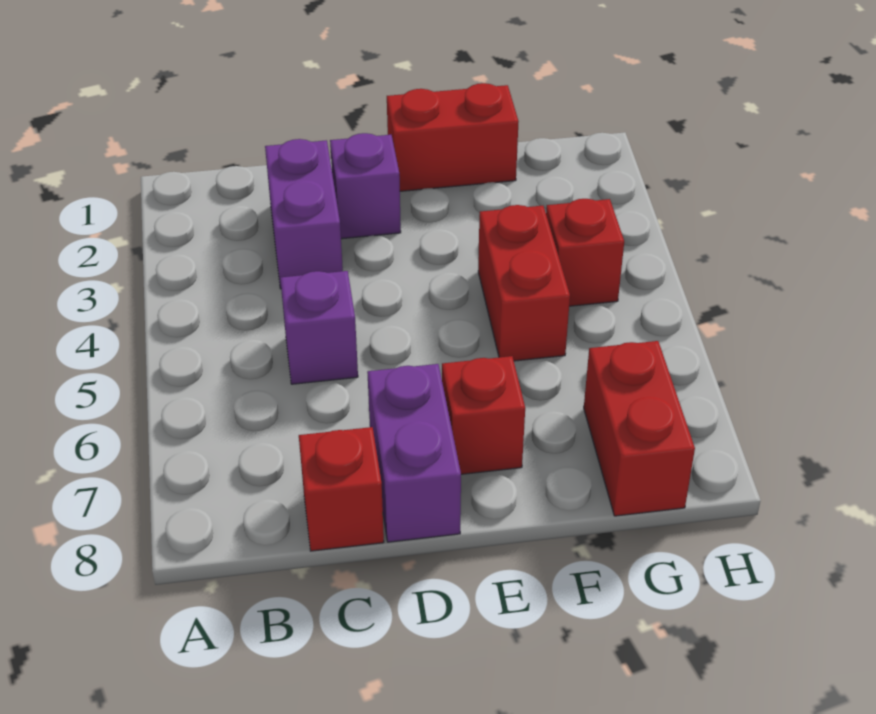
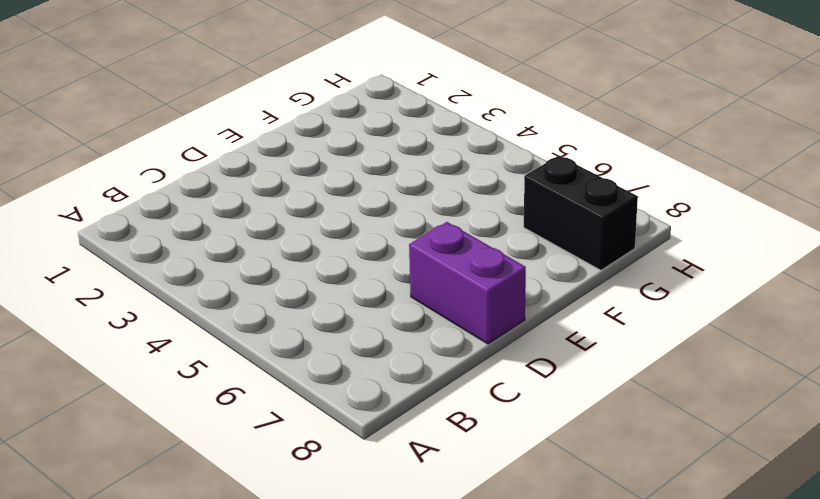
black brick G7:G8 level 1 -> red brick G7:G8 level 1
none -> purple brick C2:C3 level 1
none -> purple brick C5 level 1

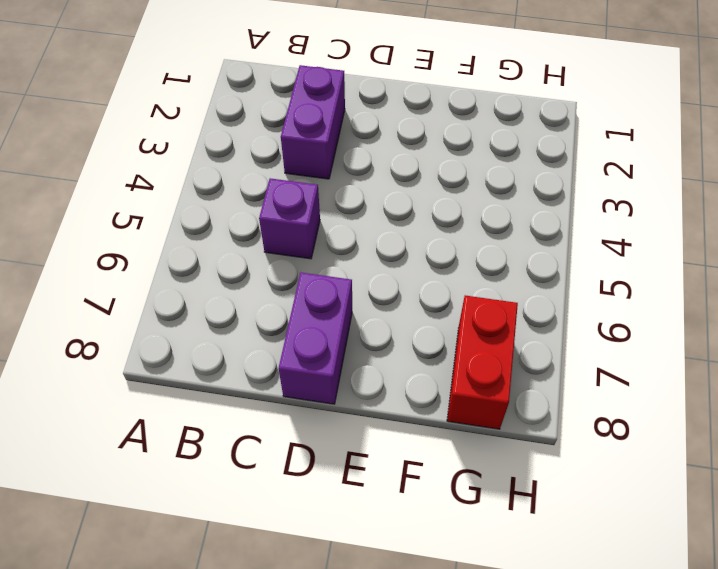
none -> red brick C8 level 1
none -> purple brick D2 level 1

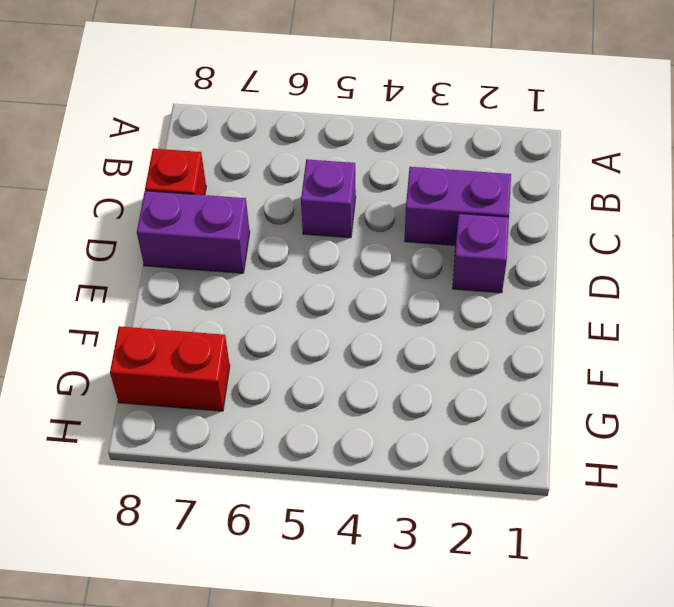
none -> red brick E1:F1 level 1
none -> red brick E7 level 1

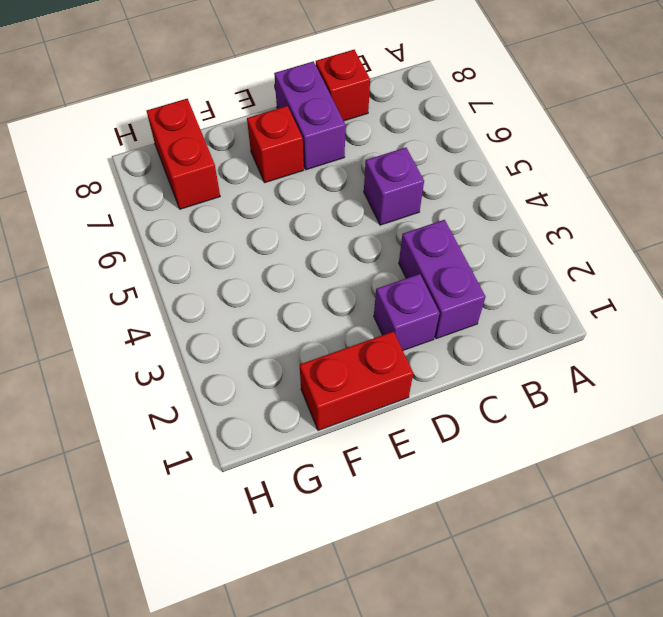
none -> red brick F4:F5 level 1
none -> red brick G4 level 1

